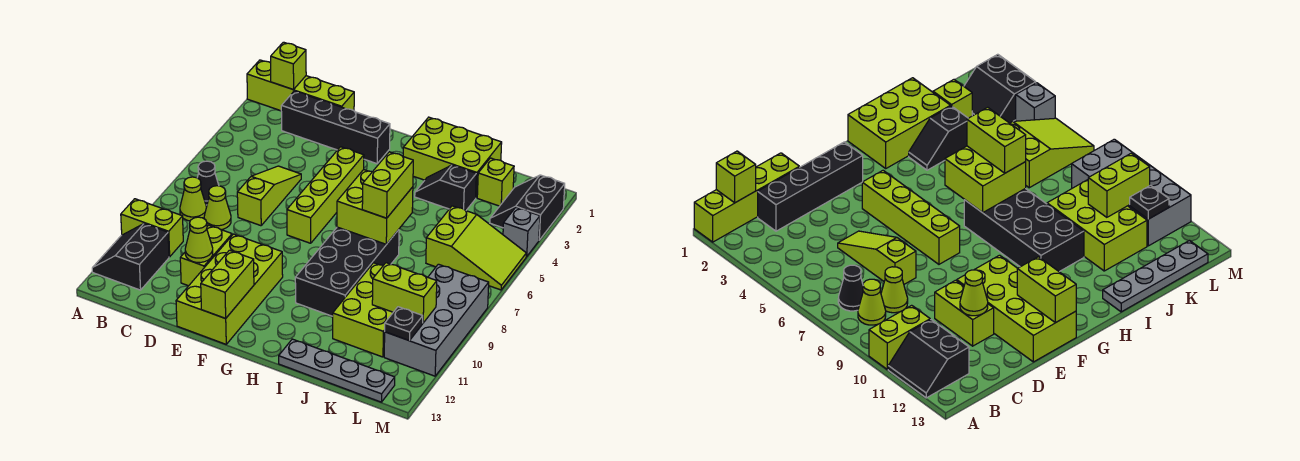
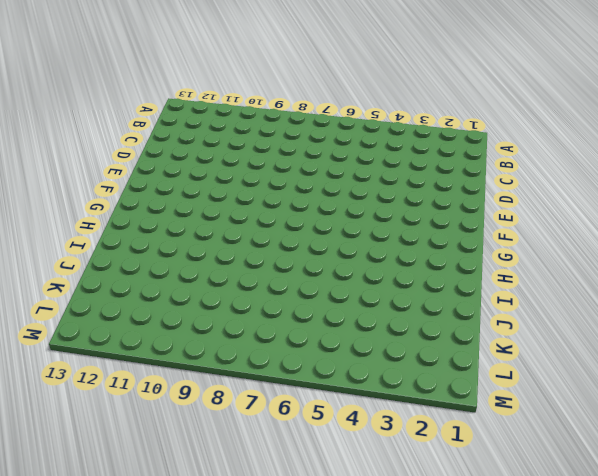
none -> lime brick A1:D1 level 1
none -> lime brick A10:B10 level 1
none -> black slope A11:B12 level 1 top B

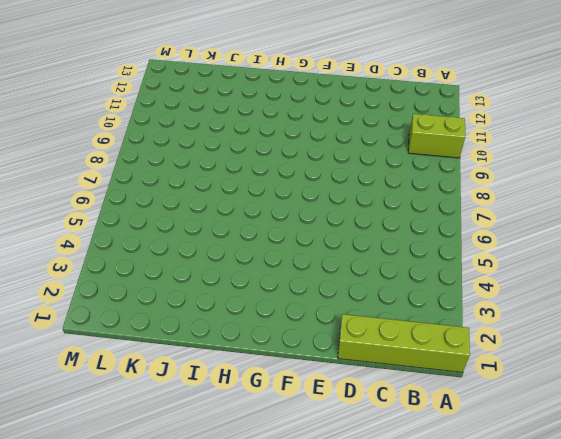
none -> black slope A11:B12 level 1 top B
none -> black cone B7 level 1
none -> lime cone B8 level 1

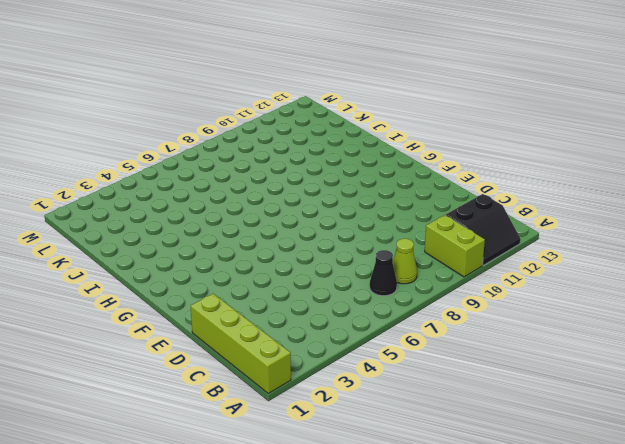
none -> black brick C2:F2 level 1
none -> lime cone C8 level 1
none -> lime slope D5:D7 level 1 top 7

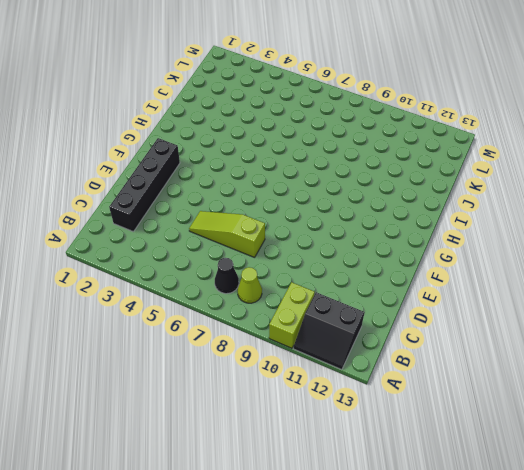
none -> lime brick A1:D1 level 1
none -> lime cone C8 level 1
none -> lime brick D10:D11 level 1

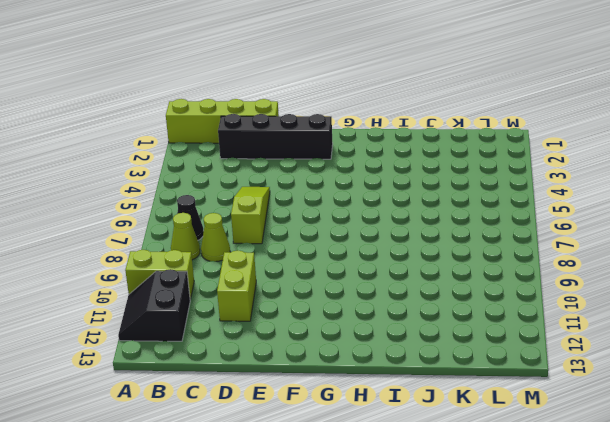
none -> lime brick E10:F13 level 1
none -> lime brick F4:F7 level 1
none -> lime brick H1:J2 level 1

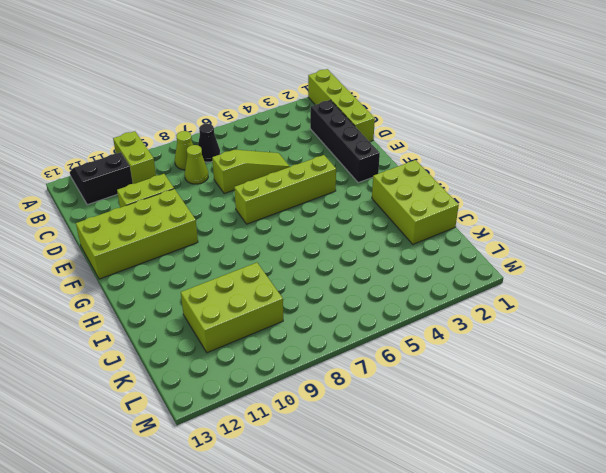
none -> black brick H7:I10 level 1
none -> black slope I3:J3 level 1 top J
none -> grey plate I13:L13 level 1

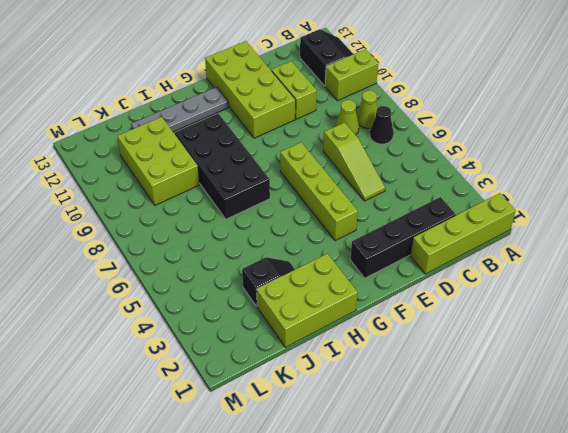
grey plate G12:J12 level 1 -> grey plate I13:L13 level 1
none -> lime brick K2 level 1
none -> lime slope K5:M6 level 1 top K
none -> black slope L2:M3 level 1 top M

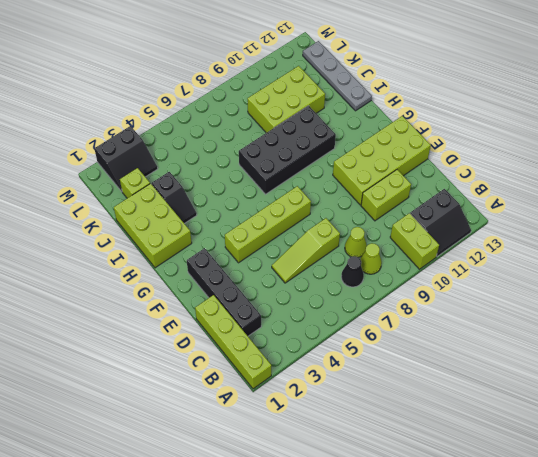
none -> lime slope K5:M6 level 1 top K
none -> grey brick L8:M11 level 1
none -> grey brick M4 level 1

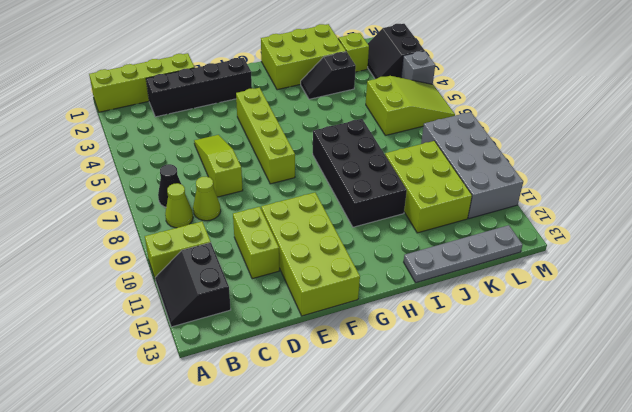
none -> lime brick B1 level 2
none -> lime cone D11 level 2
none -> lime brick F12:F13 level 2

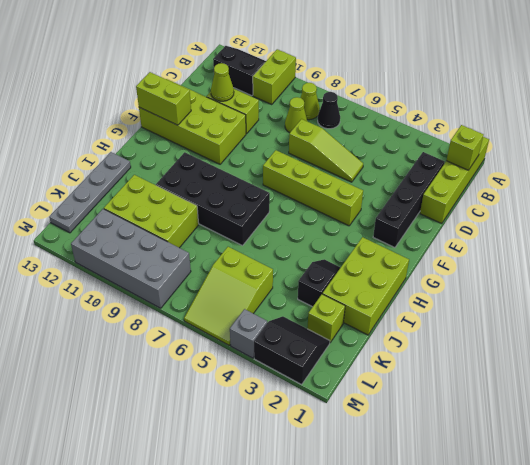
none -> lime brick H6:I7 level 2
none -> lime brick K10:L10 level 2
none -> black plate L11 level 2

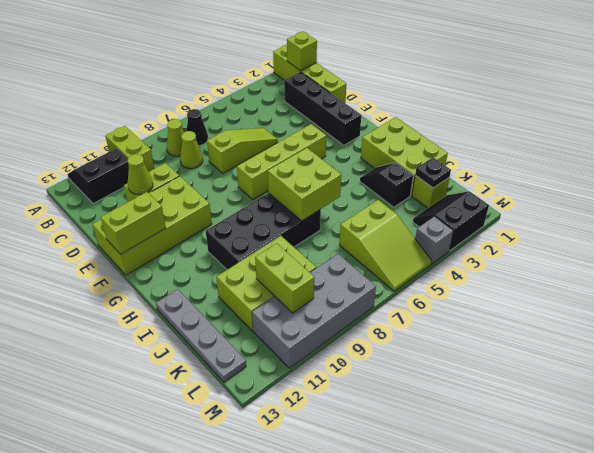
black plate K2 level 2 -> black plate L11 level 2
none -> lime brick I6:I7 level 3

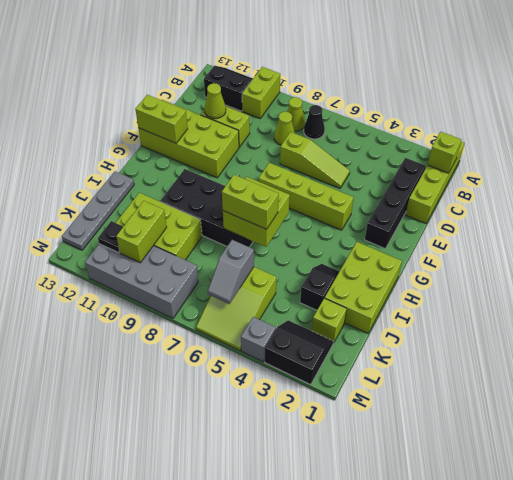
grey slope K6:L6 level 2 top K -> none

